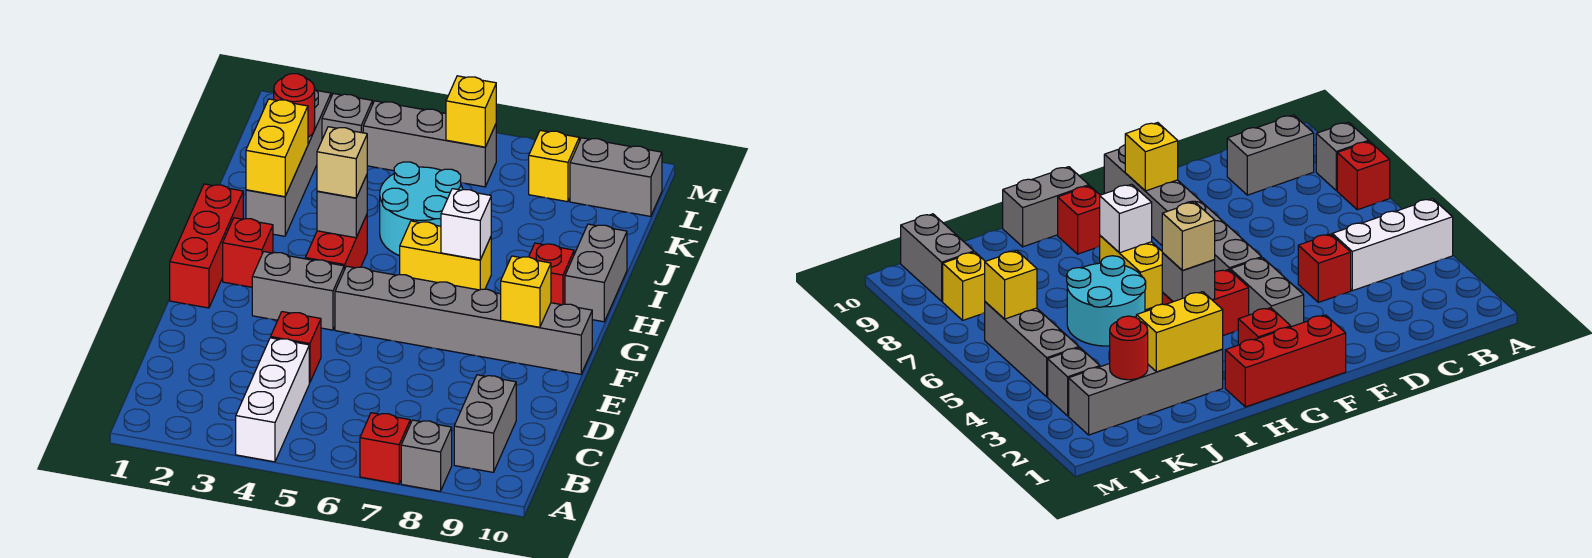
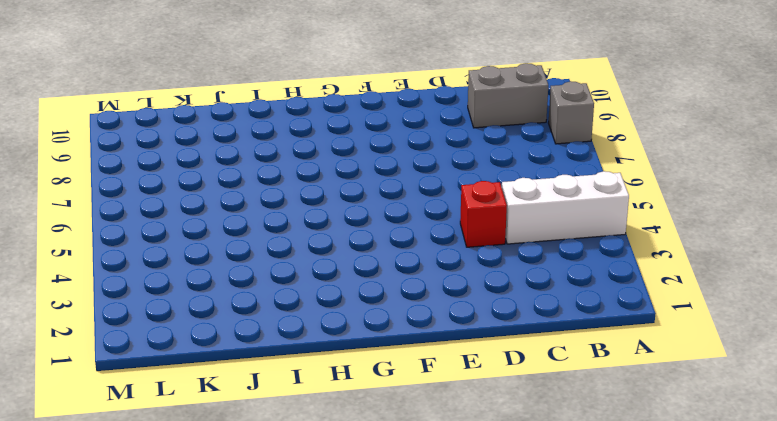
none -> red brick A7 level 1
none -> red brick F1:H1 level 1
none -> grey brick F3:F4 level 1

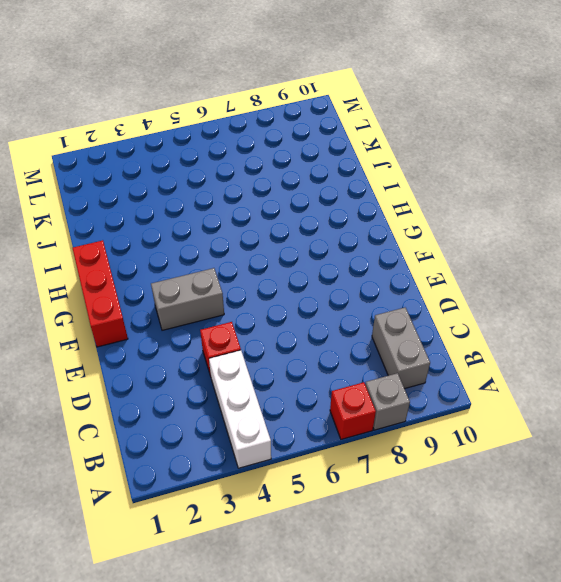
none -> grey brick F5:F10 level 1
none -> red brick G2 level 1
none -> red brick G4:H4 level 1

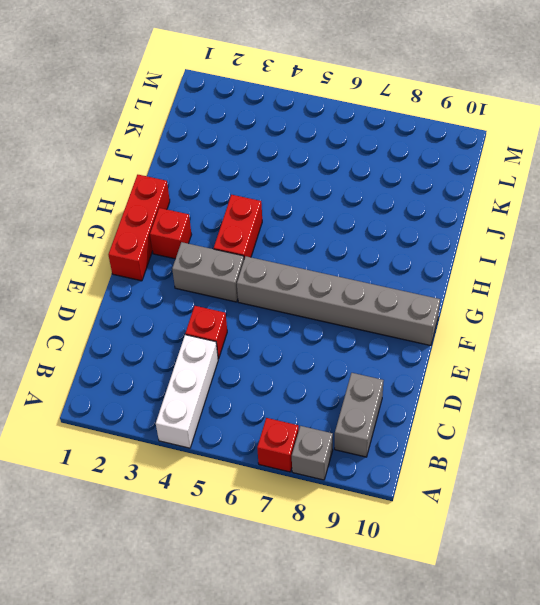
none -> yellow brick H6:H7 level 1
none -> red brick H9 level 1
none -> grey brick H10:I10 level 1

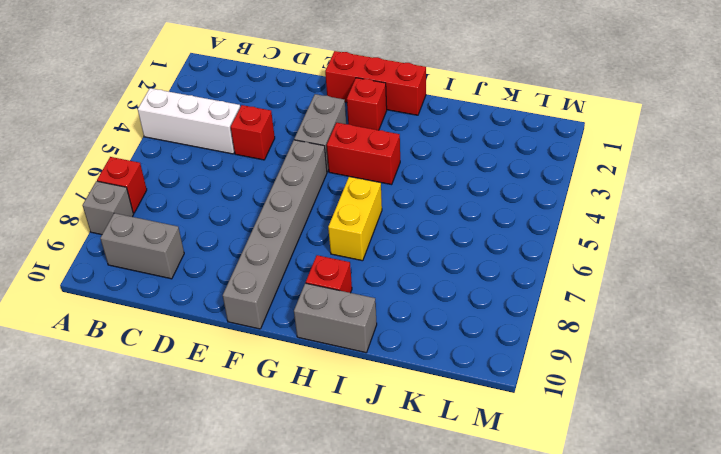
none -> grey brick I2:L2 level 1
none -> cyan round brick I5:J6 level 1
none -> grey brick L3 level 1

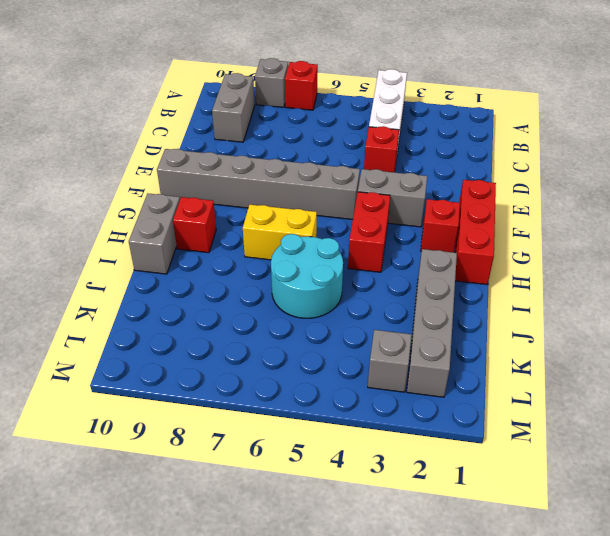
none -> grey brick L4:L6 level 1
none -> yellow brick L8 level 1
none -> grey brick L9:L10 level 1

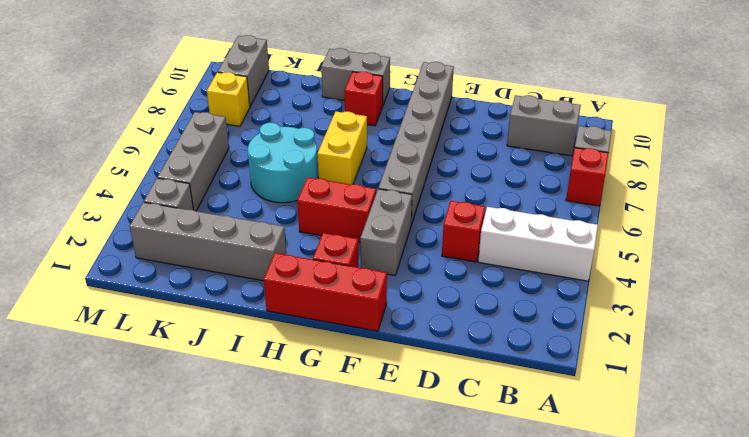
none -> yellow brick F9 level 2
none -> grey brick H4 level 2
none -> white brick H7 level 2

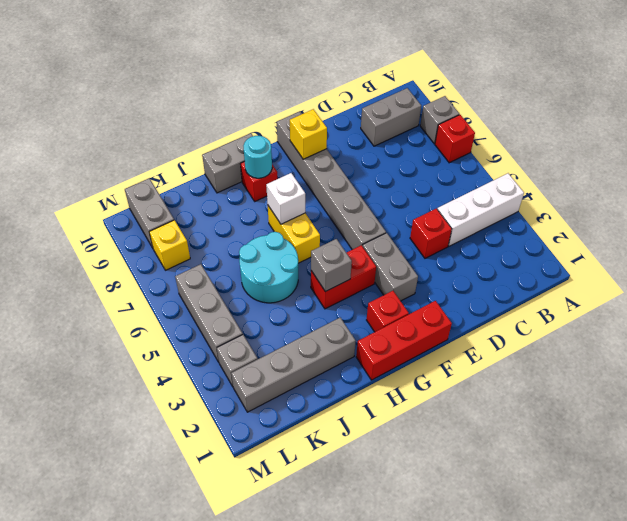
cyan round brick H9 level 2 -> none
none -> yellow brick I2:J2 level 2
none -> red round brick K2 level 2
none -> yellow brick L6 level 2

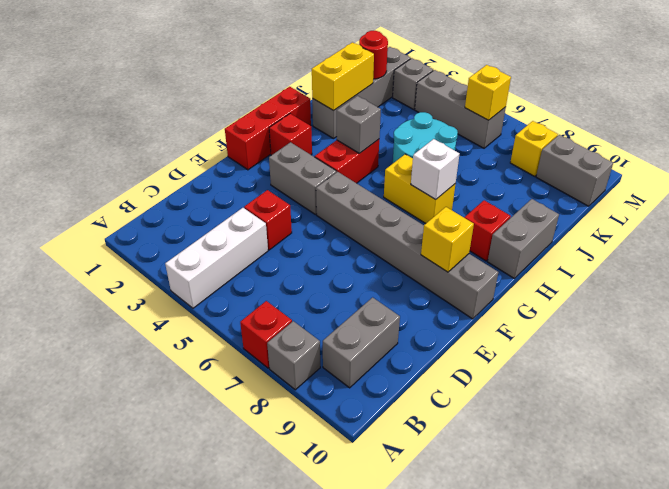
none -> tan brick H4 level 3

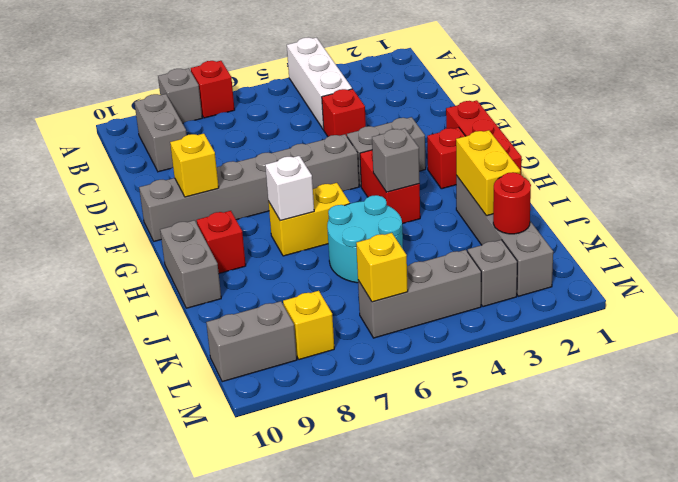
none -> tan brick H4 level 3

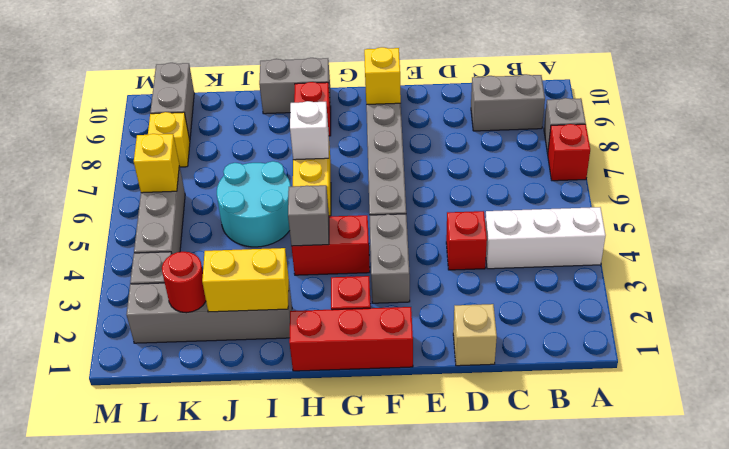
tan brick D1 level 1 -> tan brick H4 level 3

